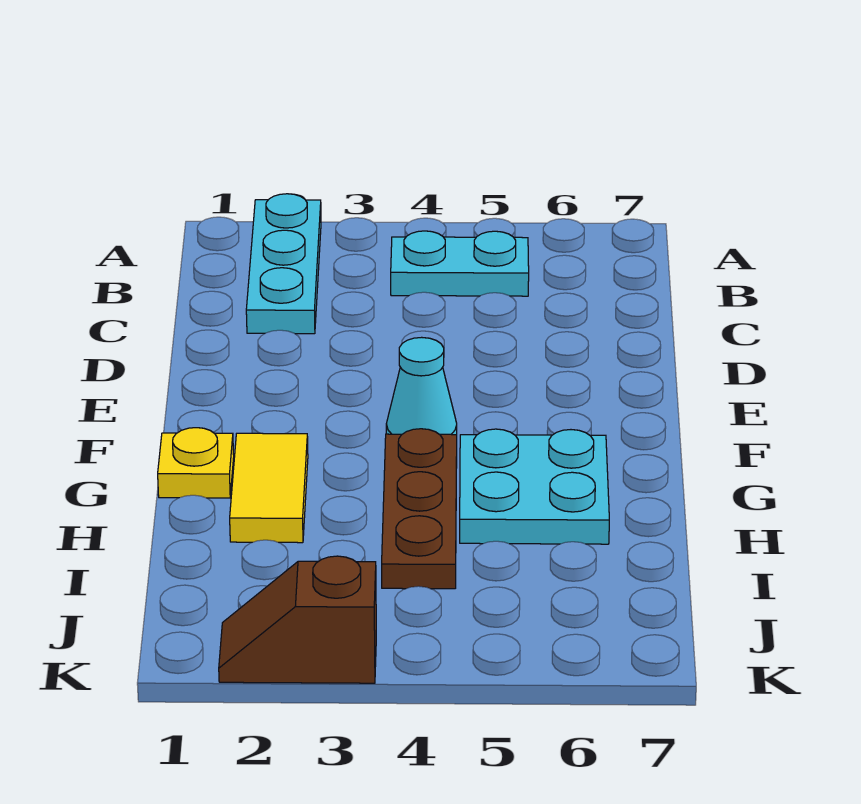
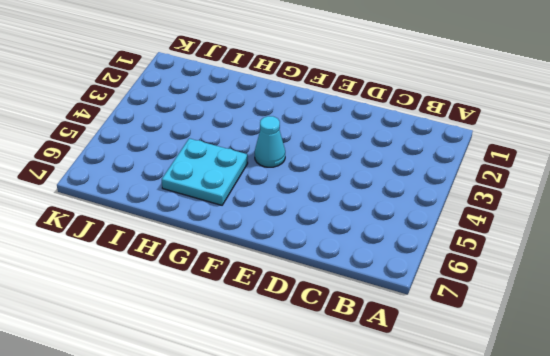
none -> cyan plate A2:C2 level 1
none -> cyan plate B4:B5 level 1

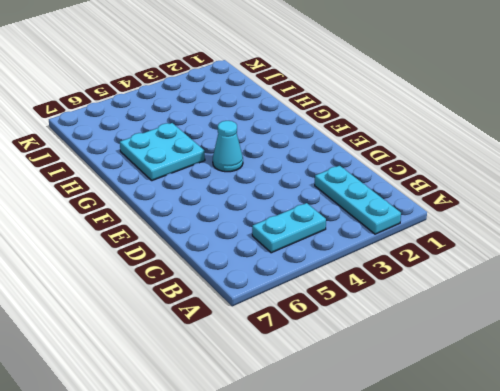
none -> yellow plate G1 level 1
none -> yellow tile G2:H2 level 1

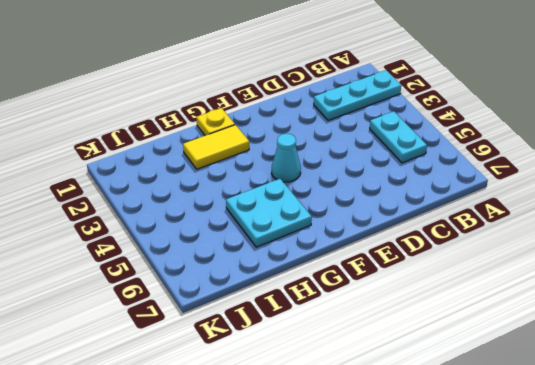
none -> brown plate G4:I4 level 1
none -> brown slope K2:K3 level 1 top 3

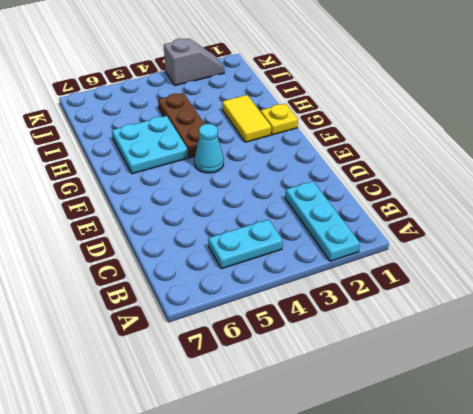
grey slope K2:K3 level 1 top 3 -> brown slope K2:K3 level 1 top 3

